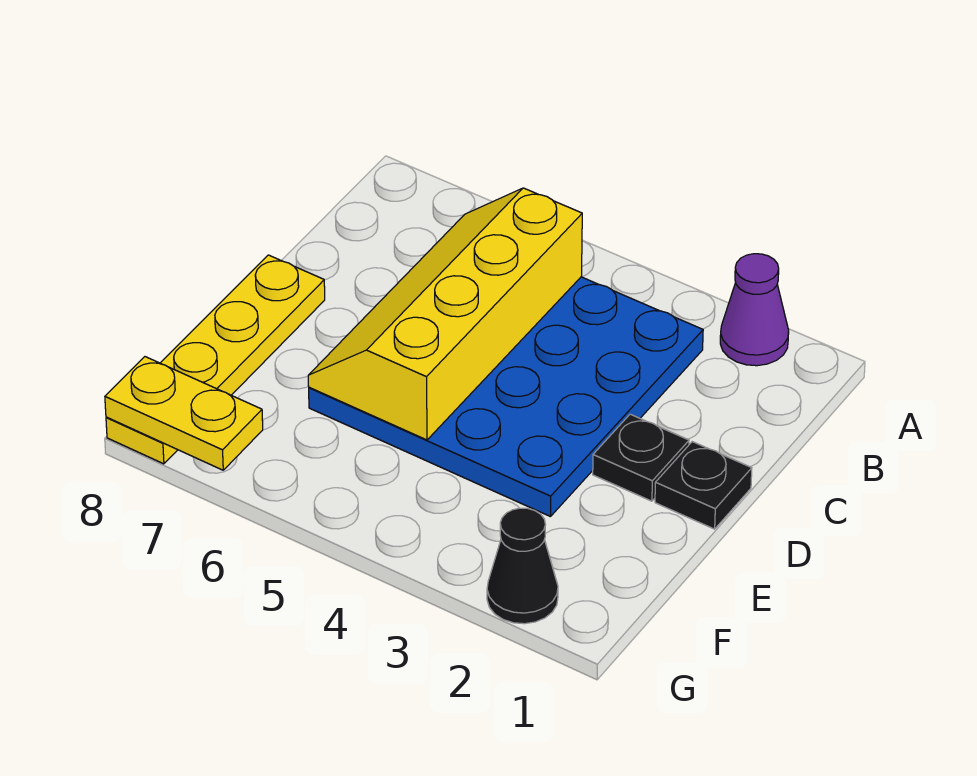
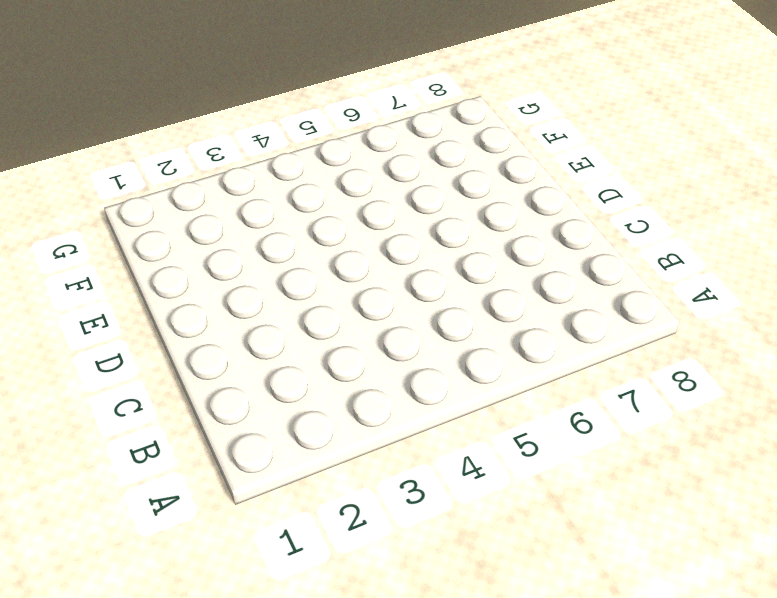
none -> purple cone A2 level 1
none -> blue plate B3:E6 level 1

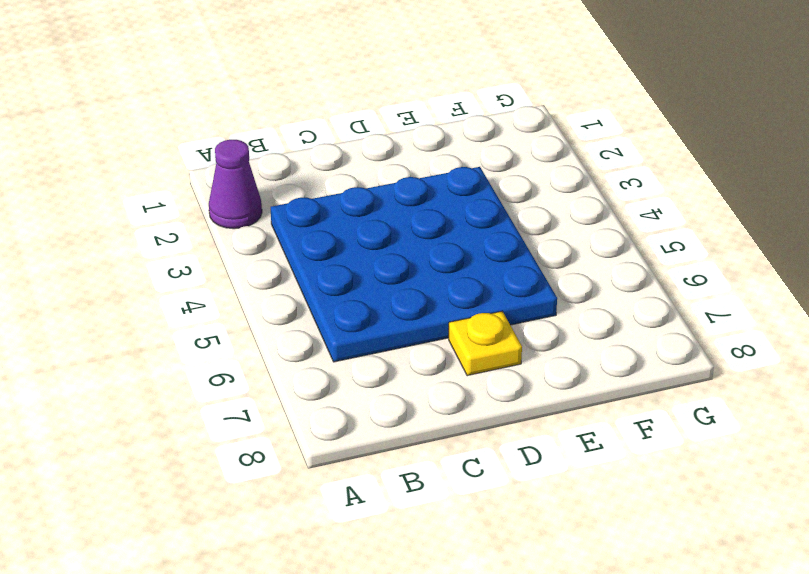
yellow plate D7 level 1 -> none
none -> black plate D1 level 1
none -> black plate D2 level 1

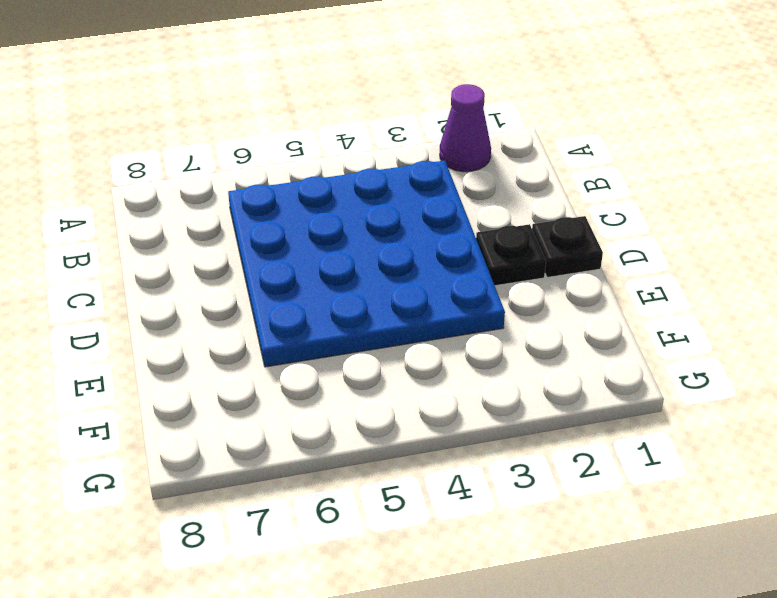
none -> yellow plate D8:G8 level 1
none -> black cone G2 level 1

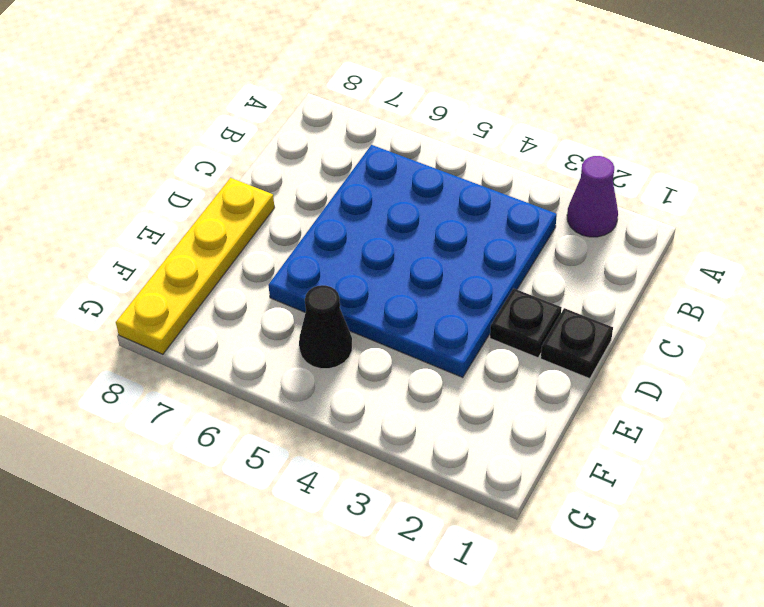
black cone F5 level 1 -> black cone G2 level 1
none -> yellow slope B5:E6 level 2 top 5
none -> yellow plate G7:G8 level 2

